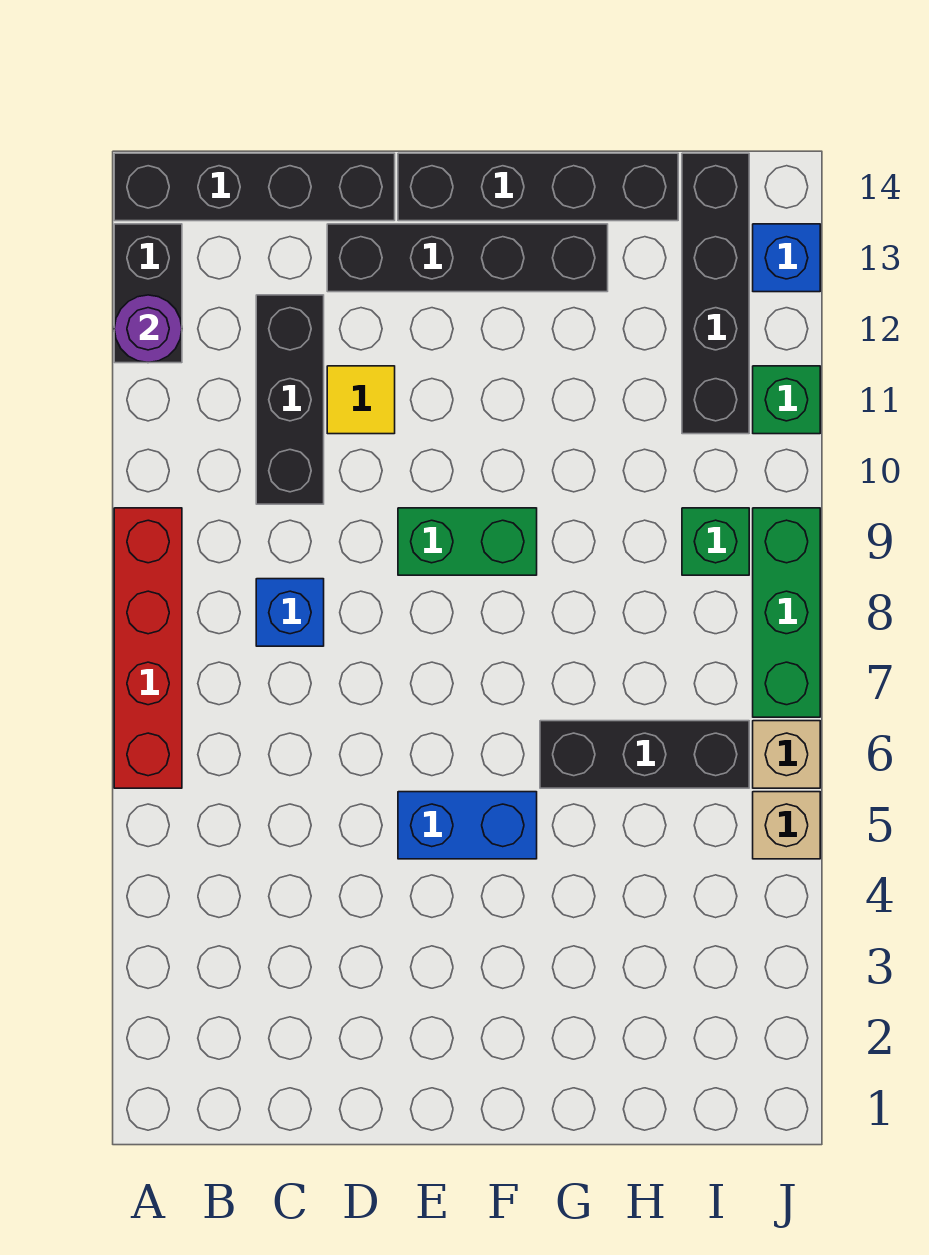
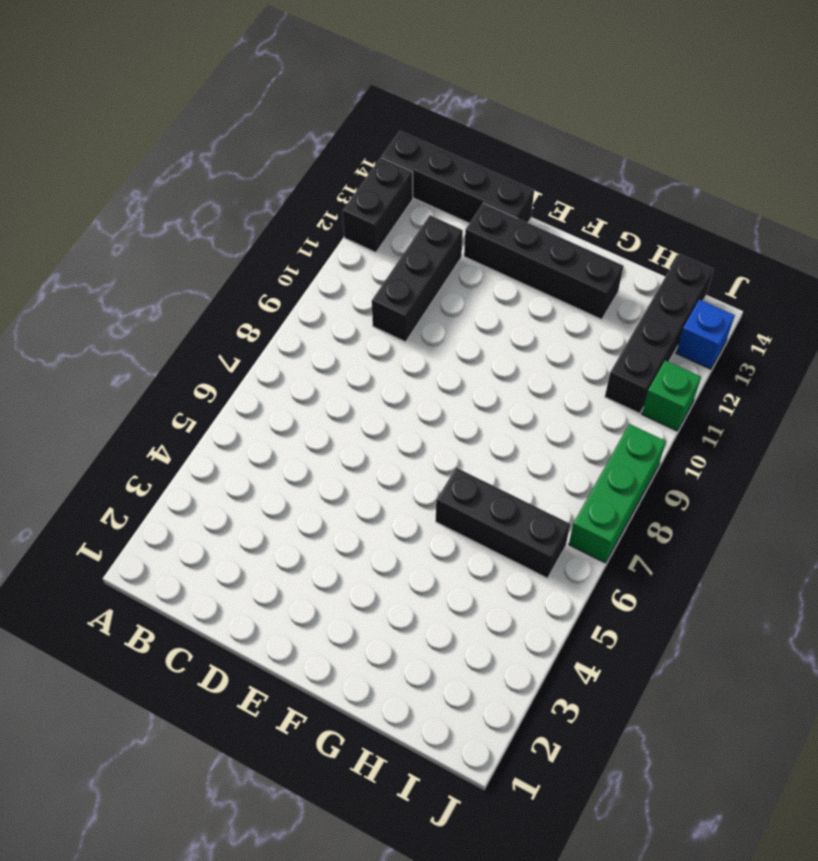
none -> red brick A6:A9 level 1
none -> blue brick C8 level 1
none -> yellow tile D11 level 1

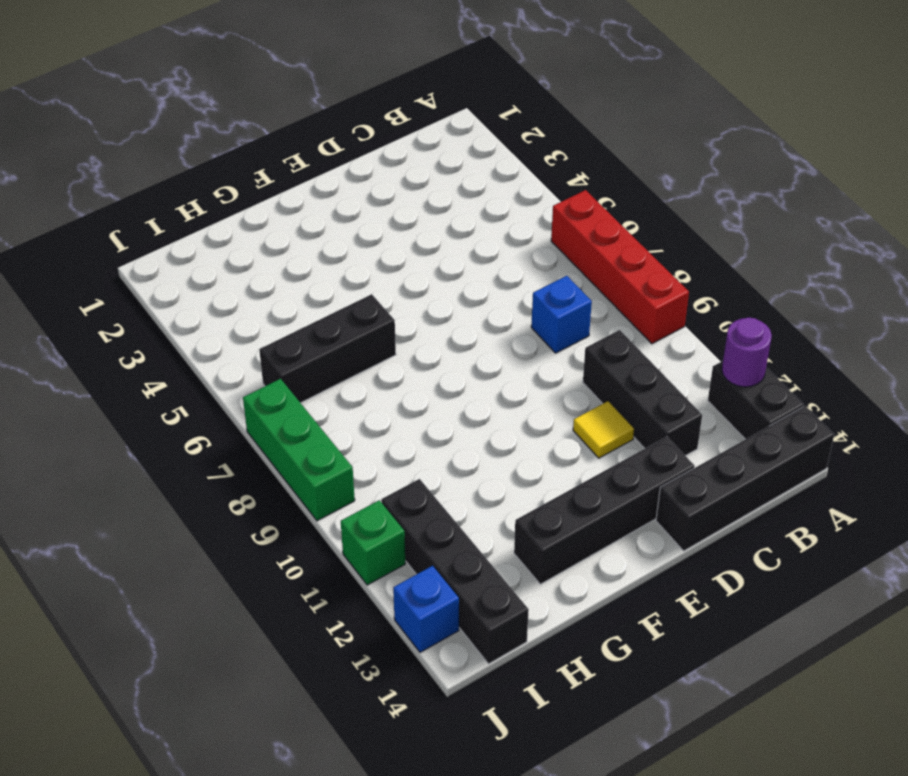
none -> blue brick E5:F5 level 1
none -> green brick E9:F9 level 1
none -> black brick E14:H14 level 1

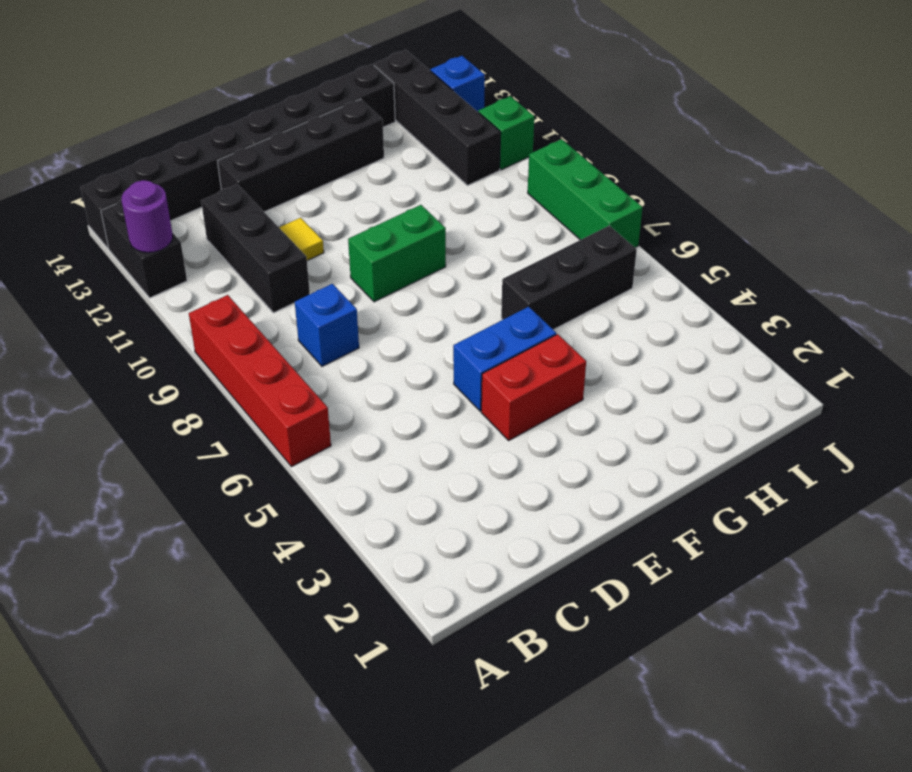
red brick E4:F4 level 1 -> none
none -> green brick I9 level 1
none -> tan brick J5 level 1
none -> tan brick J6 level 1

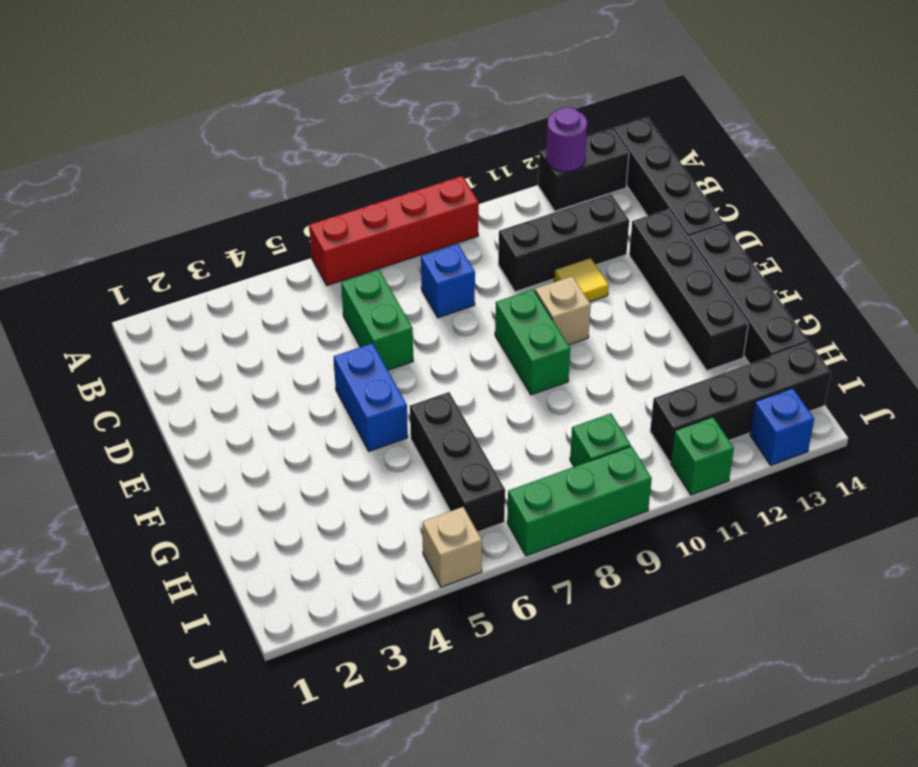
green brick C6:D6 level 1 -> none
tan brick E10 level 1 -> tan brick J6 level 1

